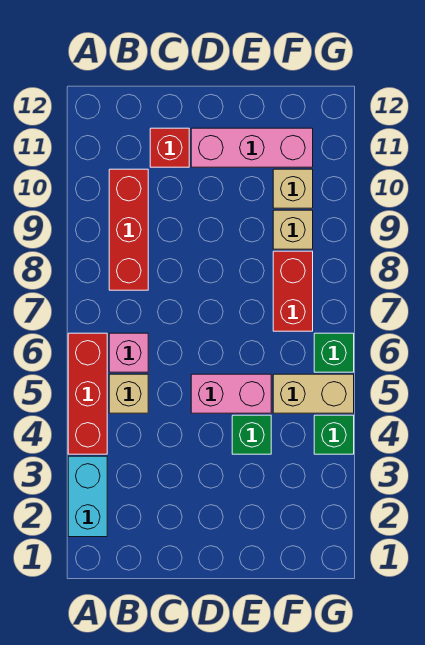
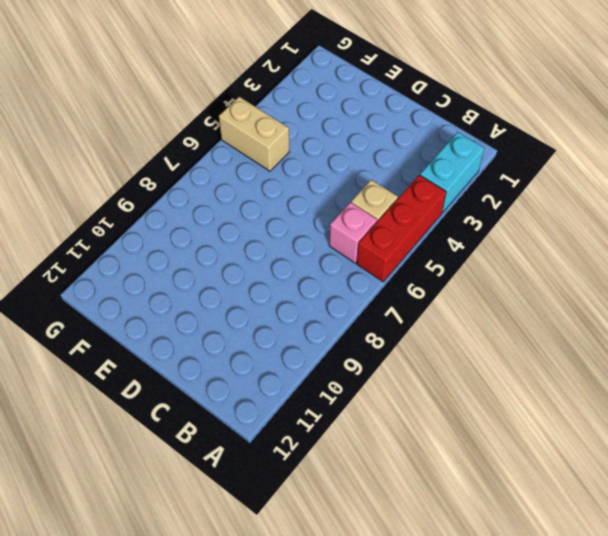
none -> red brick B8:B10 level 1
none -> red brick C11 level 1
none -> pink brick D5:E5 level 1

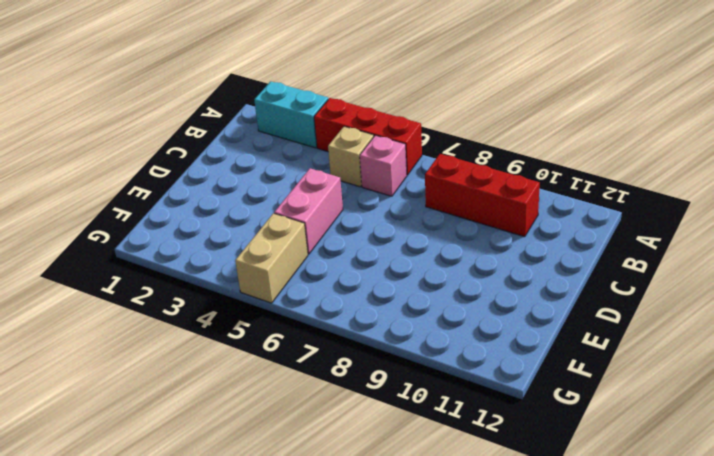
none -> red brick C11 level 1
none -> pink brick D11:F11 level 1
none -> green brick E4 level 1

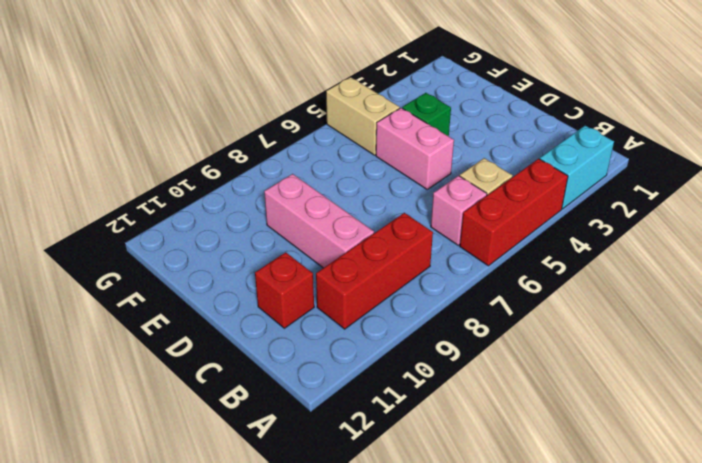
pink brick C9:E9 level 1 -> pink brick D11:F11 level 1
none -> red brick F7:F8 level 1
none -> tan brick F9 level 1
none -> tan brick F10 level 1

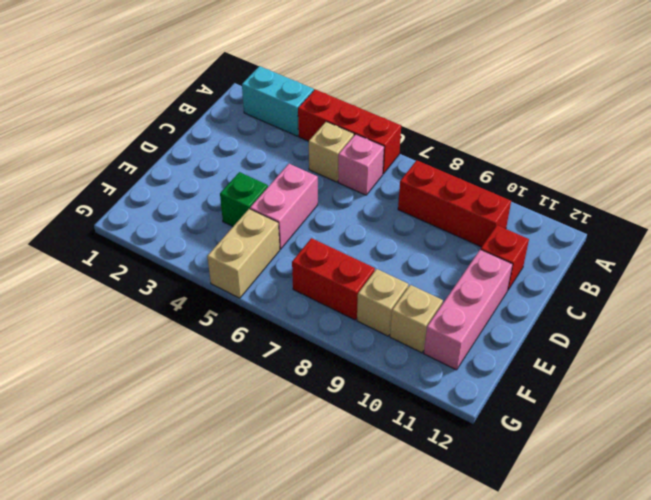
none -> green brick G4 level 1
none -> green brick G6 level 1

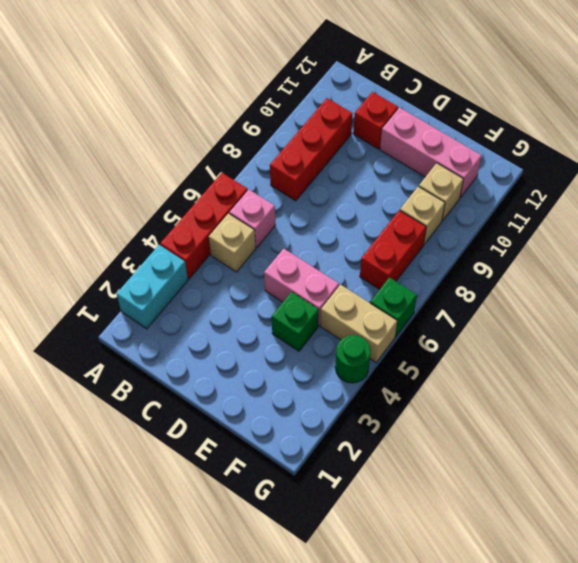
green round brick G4 level 1 -> green brick G4 level 1

